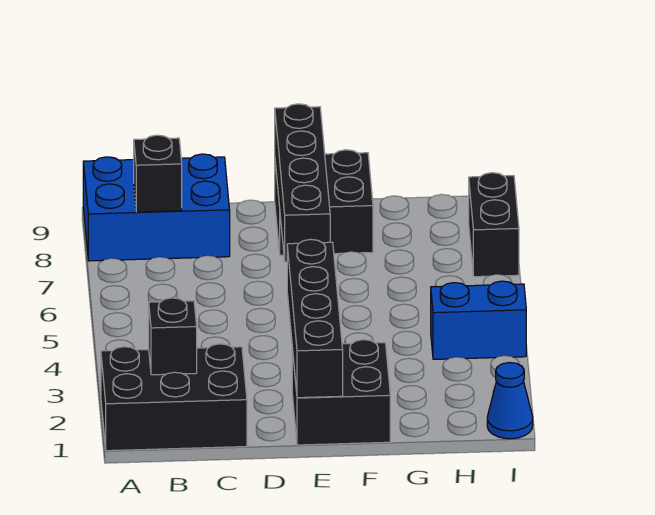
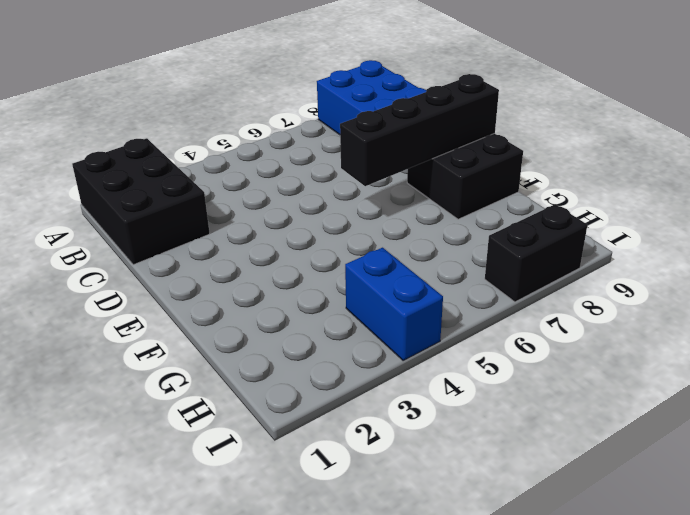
none -> black brick E1:F2 level 1
none -> blue cone I1 level 1

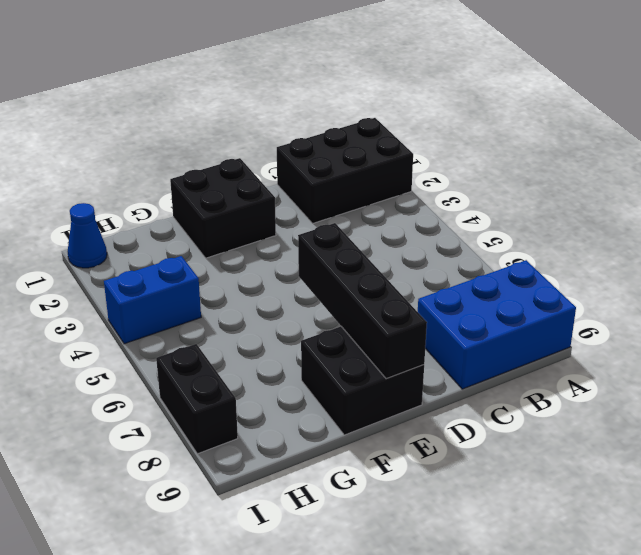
none -> black brick B2 level 2
none -> black brick B8 level 2

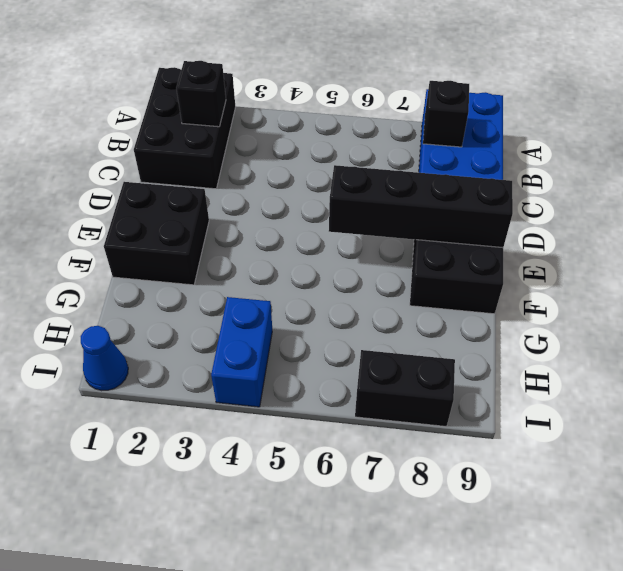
none -> black brick E1:E4 level 2

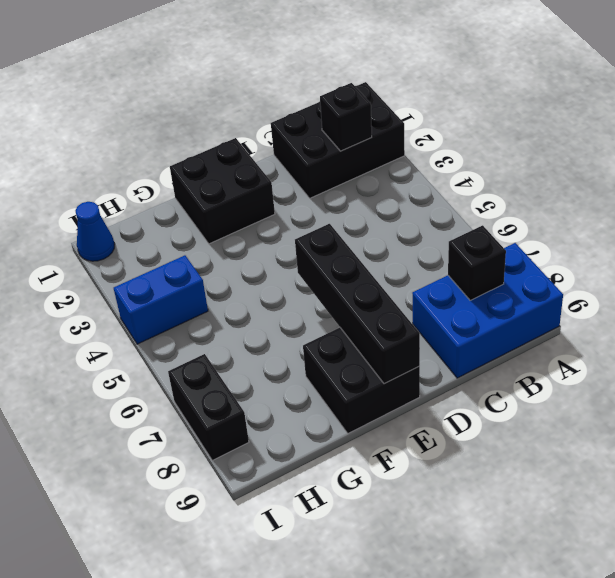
none -> black brick E1:E4 level 2

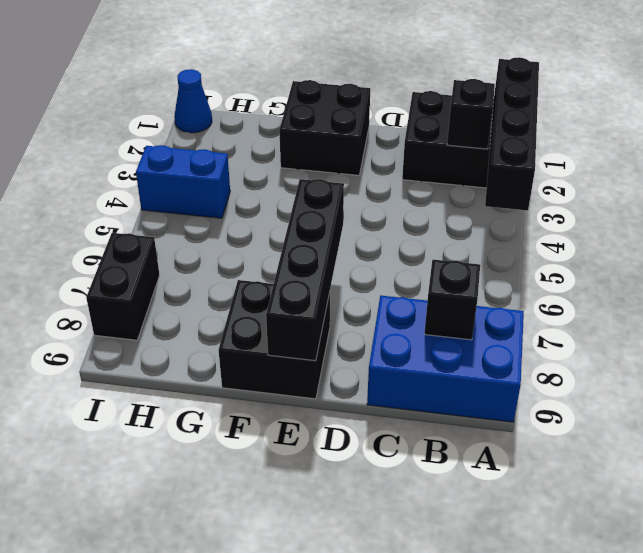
black brick A1:A4 level 2 -> black brick E1:E4 level 2

